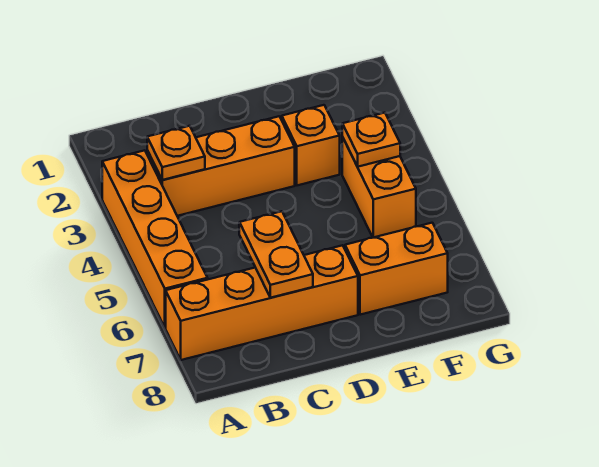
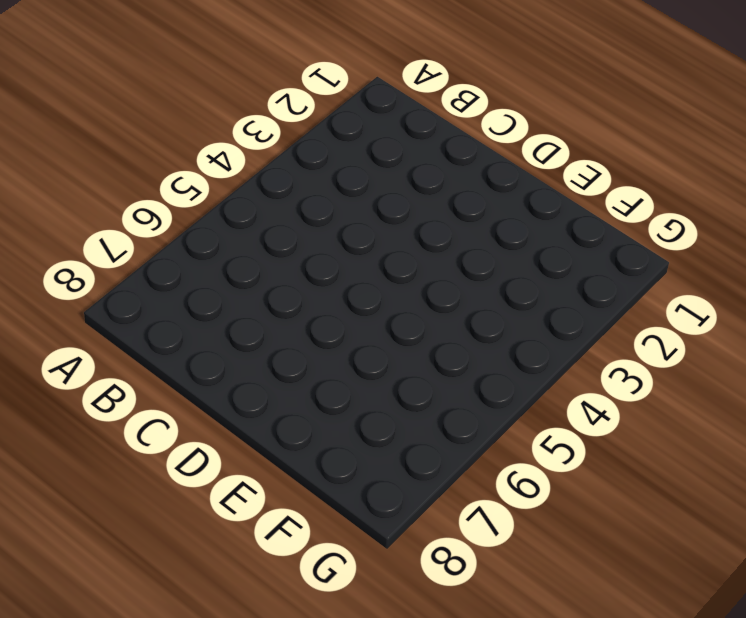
none -> orange brick A3:A6 level 1
none -> orange brick A7:D7 level 1

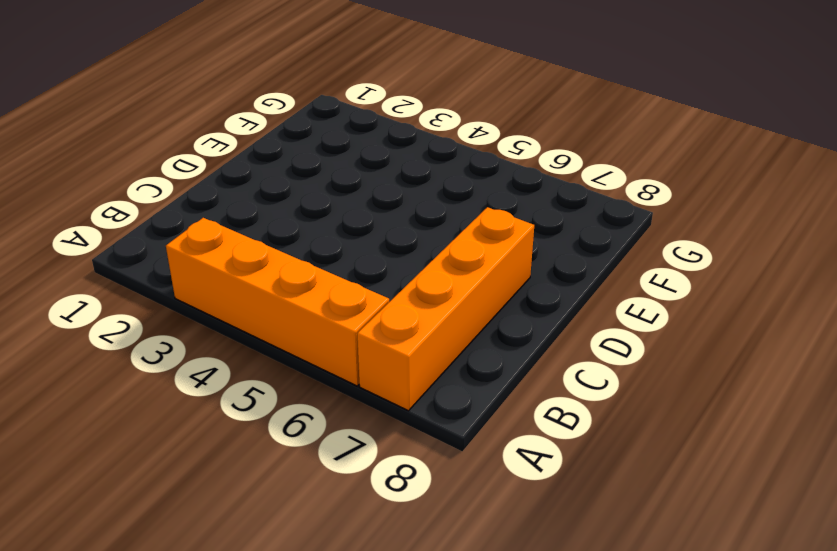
none -> orange brick B3:D3 level 1
none -> orange brick E3 level 1

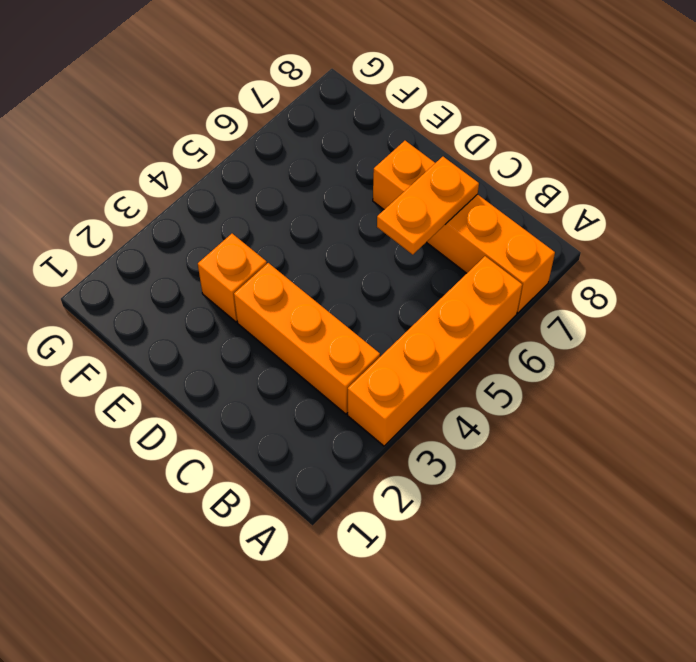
none -> orange brick E7:F7 level 1
none -> orange brick F4:F5 level 1

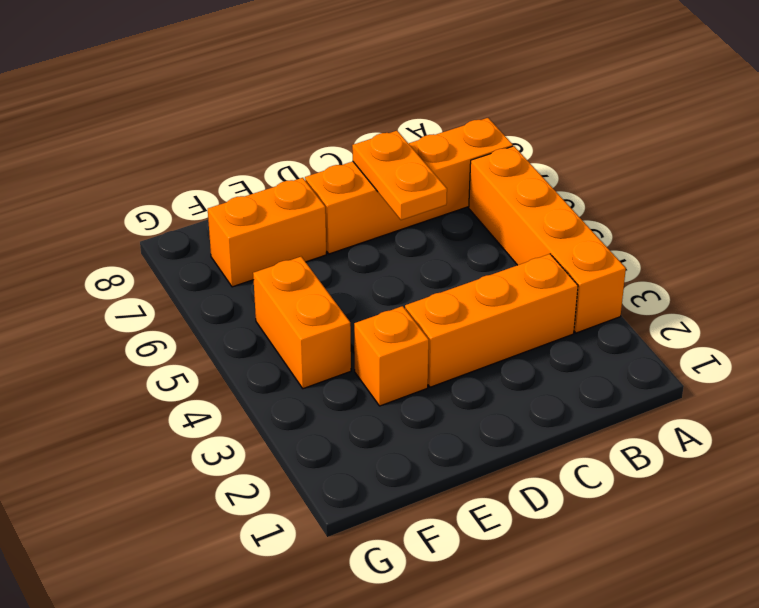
none -> orange plate B3 level 2
none -> orange plate F4 level 2

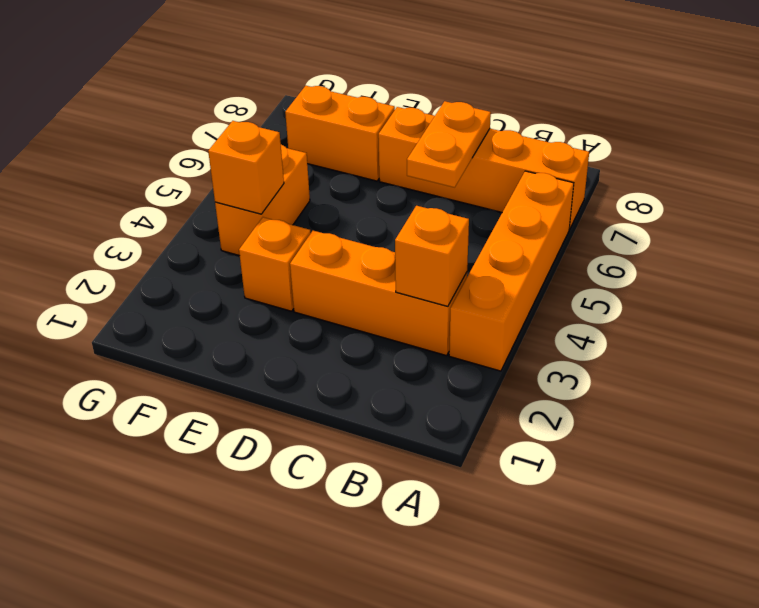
orange brick B3 level 2 -> orange plate B3 level 2
orange brick F4 level 2 -> orange plate F4 level 2

